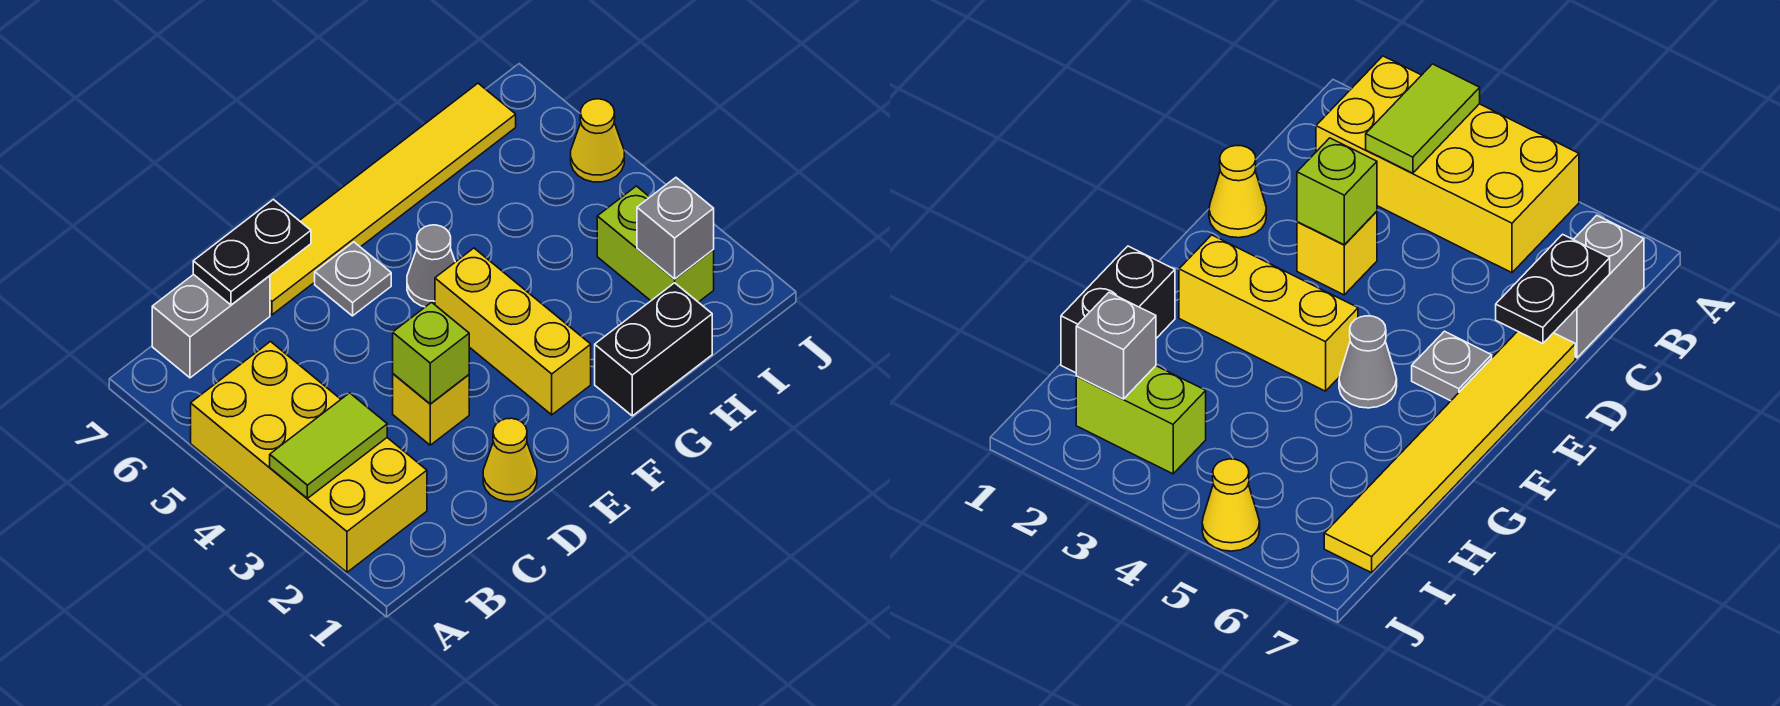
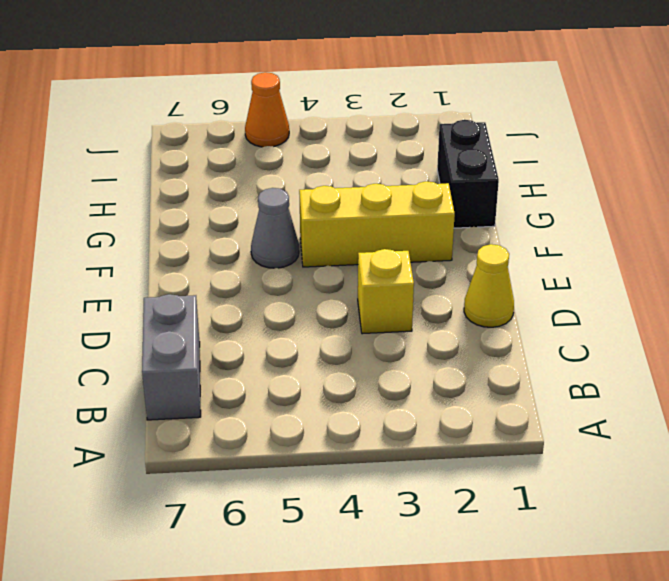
orange cone J5 level 1 -> yellow cone J5 level 1
none -> yellow brick A2:B5 level 1
none -> yellow tile D7:I7 level 1
none -> grey plate E6 level 1

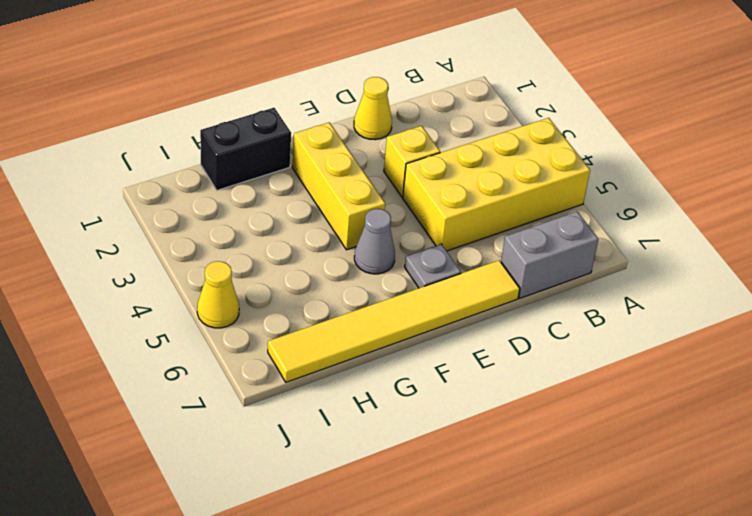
yellow brick A4:D5 level 1 -> yellow brick A2:B5 level 1
none -> lime brick I2:I3 level 1
none -> lime tile A3:B3 level 2
none -> black plate C7:D7 level 2

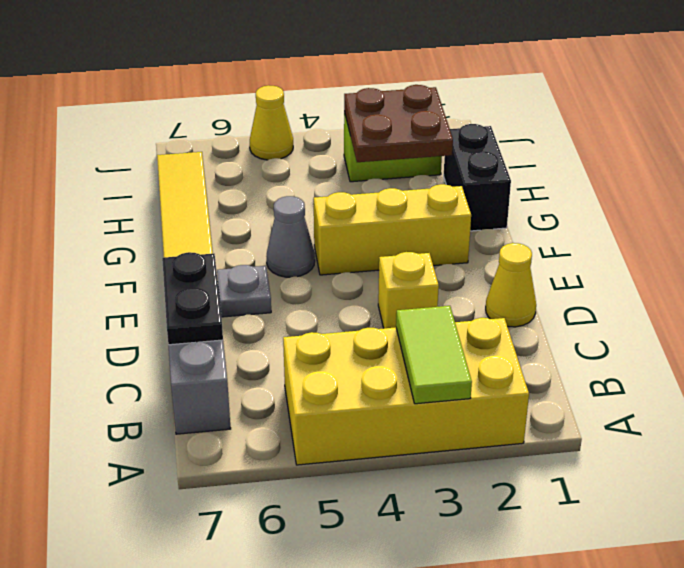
brown plate H2:I3 level 2 -> grey brick I2 level 2
none -> lime brick D3 level 2

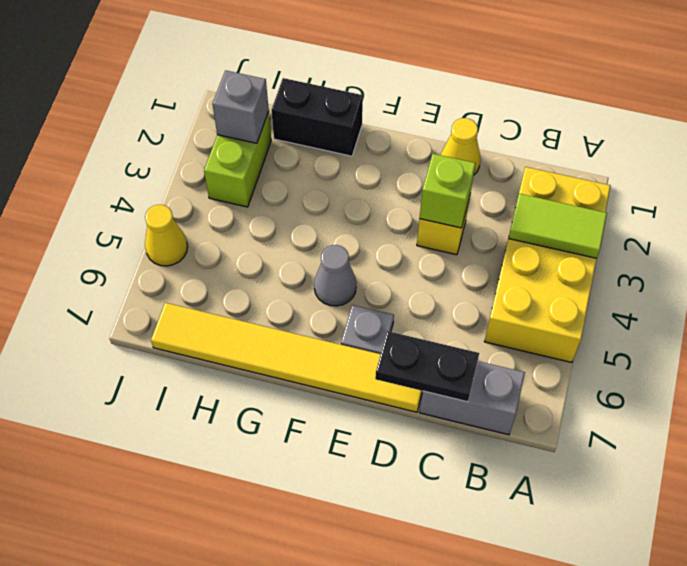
none -> yellow brick F2:F4 level 1

